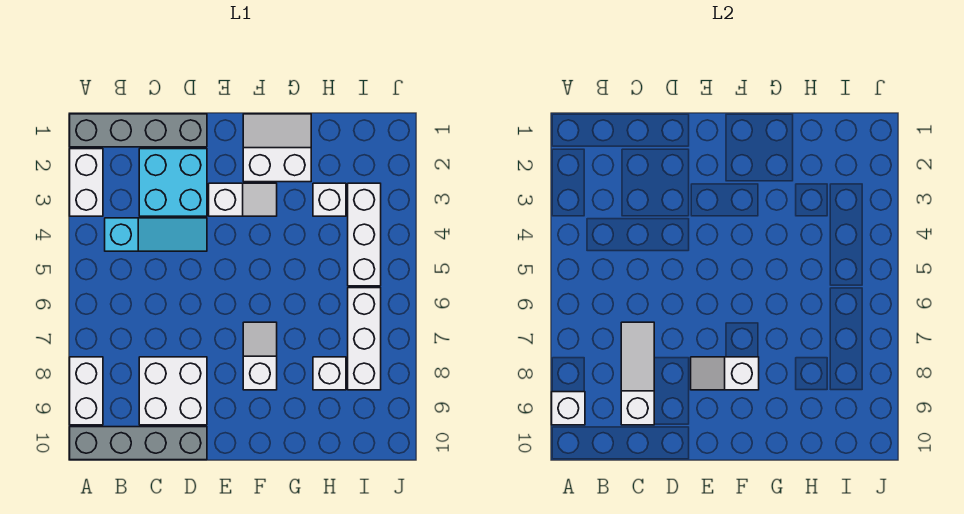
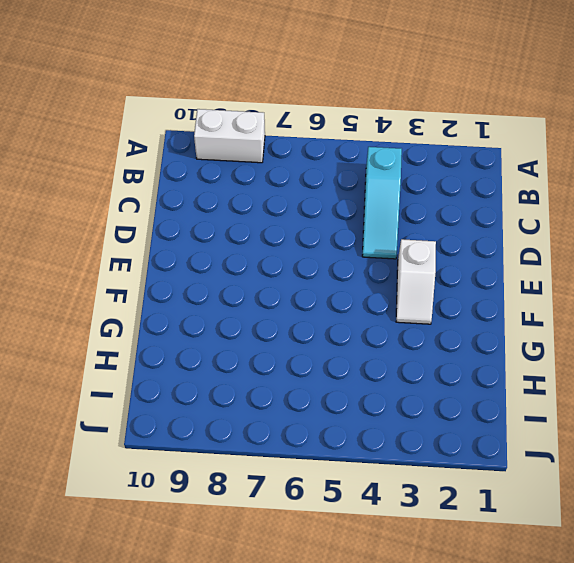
none -> grey brick A1:D1 level 1
none -> white brick A2:A3 level 1
none -> grey brick A10:D10 level 1

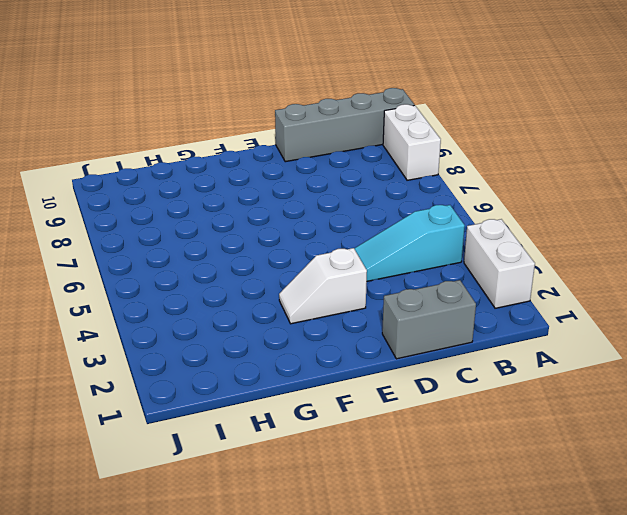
grey brick C1:D1 level 1 -> grey brick A1:D1 level 1
none -> cyan brick C2:D3 level 1
none -> white brick C8:D9 level 1
none -> white slope F1:G2 level 1 top 2

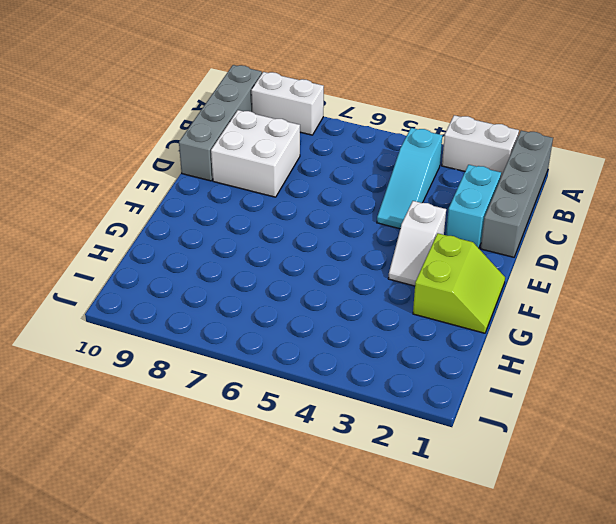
cyan brick C2:D2 level 1 -> cyan brick C2:D3 level 1
lime slope F1:G2 level 1 top 2 -> white slope F1:G2 level 1 top 2
none -> white slope F7:F8 level 1 top 8
none -> white brick H3 level 1
none -> white brick H8 level 1

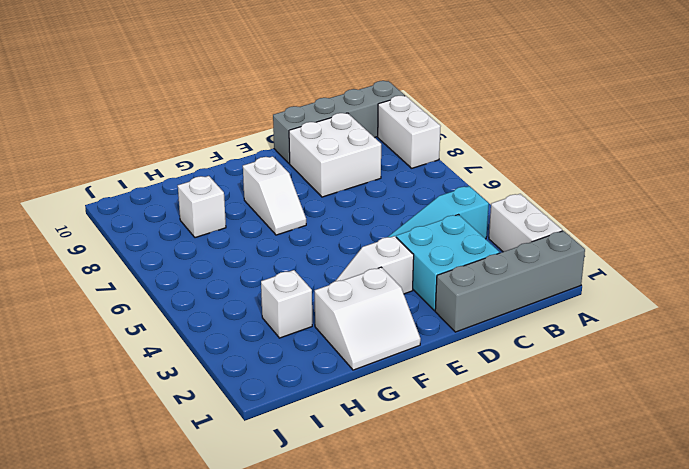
none -> white brick I3:I5 level 1
none -> white brick I6:I8 level 1
none -> white brick A9 level 2

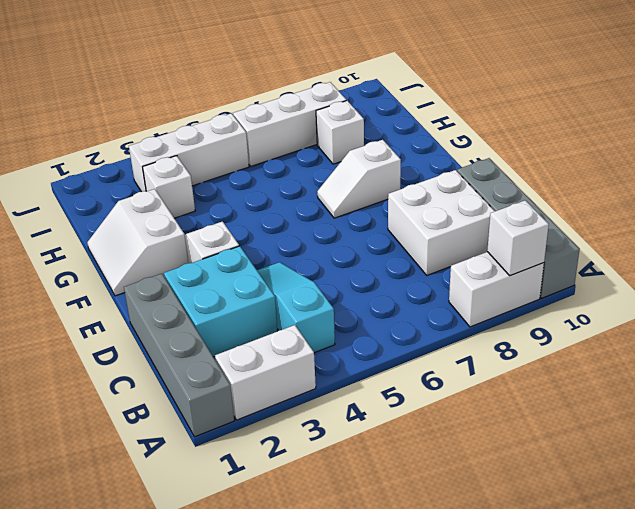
none -> white slope C7:C9 level 2 top 9
none -> white slope E8:F8 level 2 top F

